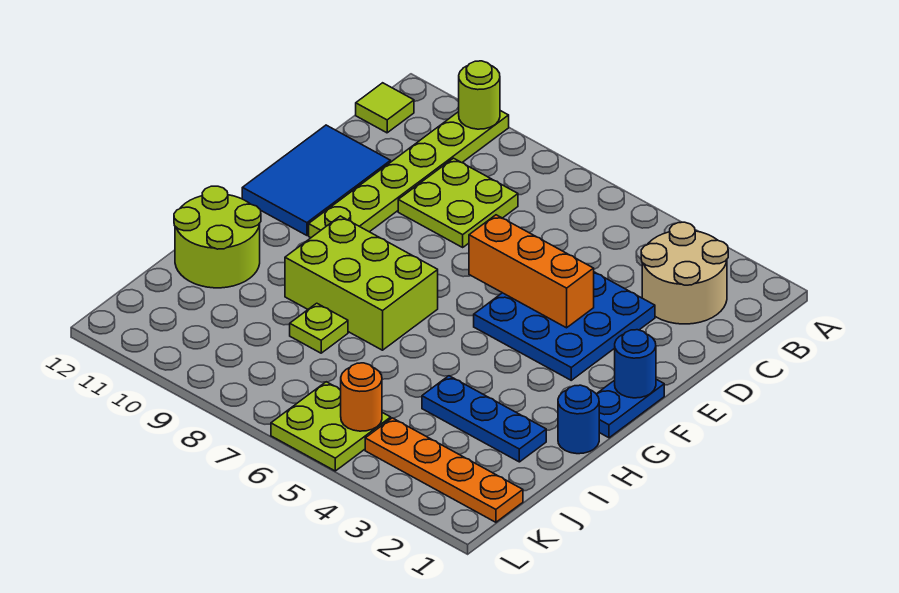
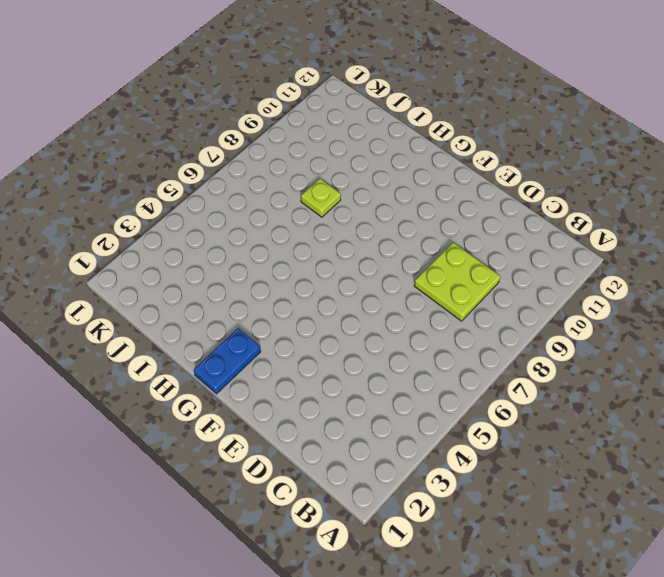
blue plate G1:G2 level 1 -> blue plate F1:G1 level 1
none -> lime plate A10:F10 level 1
none -> tan round brick B2:C3 level 1
none -> lime tile B12 level 1

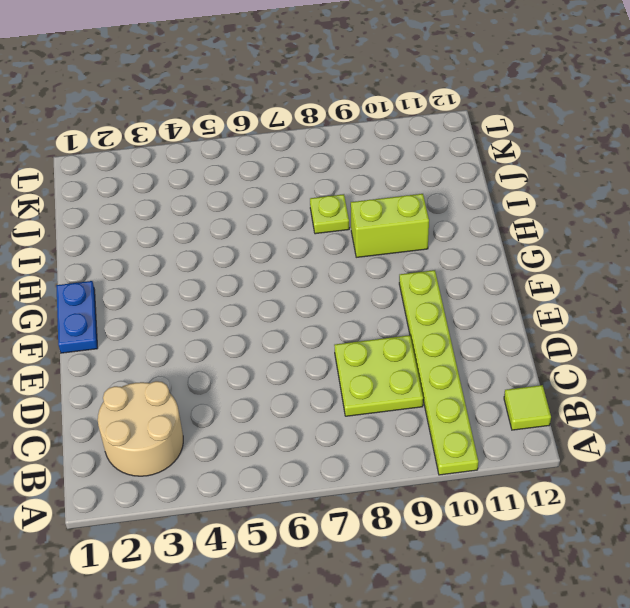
lime brick H9:H10 level 1 -> lime brick G7:H9 level 1
none -> blue plate D3:F5 level 1
none -> blue tile D11:F12 level 1
none -> blue round brick H1 level 1

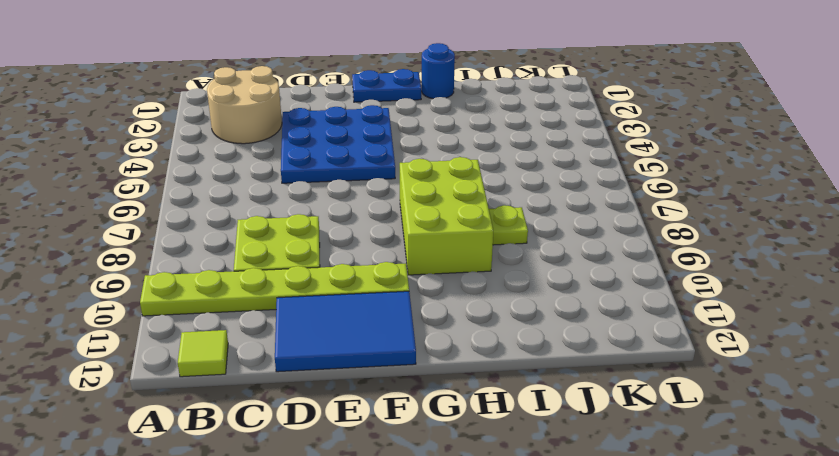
none -> lime round brick H11:I12 level 1
none -> blue plate I2:I4 level 1
none -> orange plate K1:K4 level 1

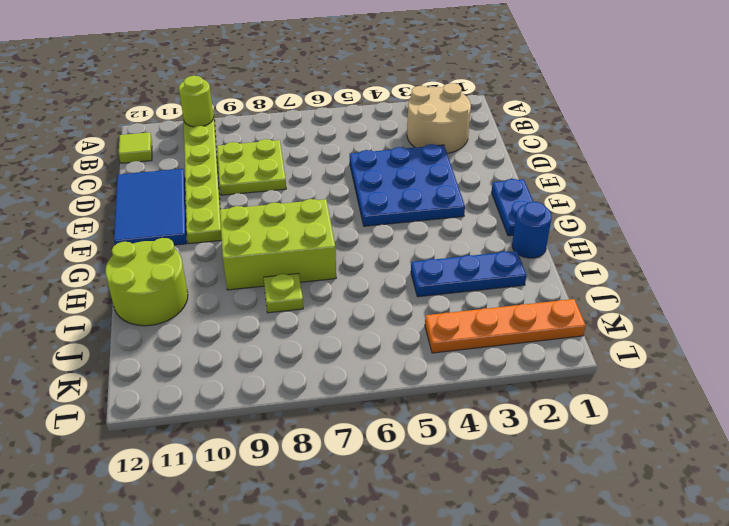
none -> lime plate K5:L6 level 1
none -> orange brick E4:E6 level 2
none -> blue round brick F1 level 2

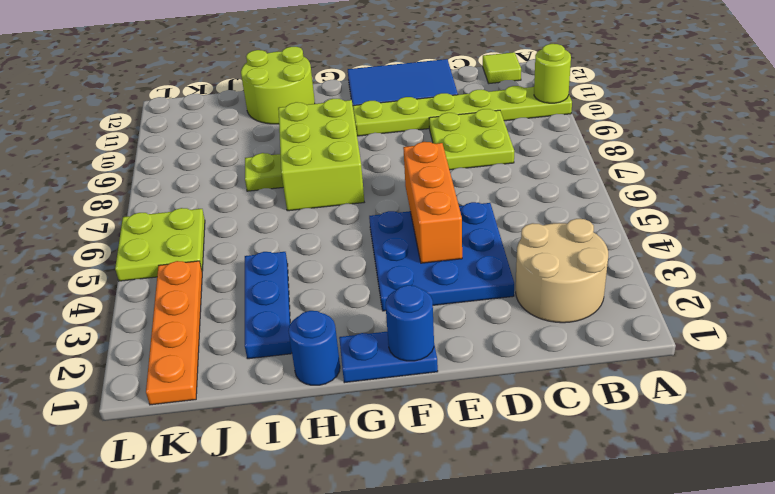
none -> orange round brick K5 level 2

